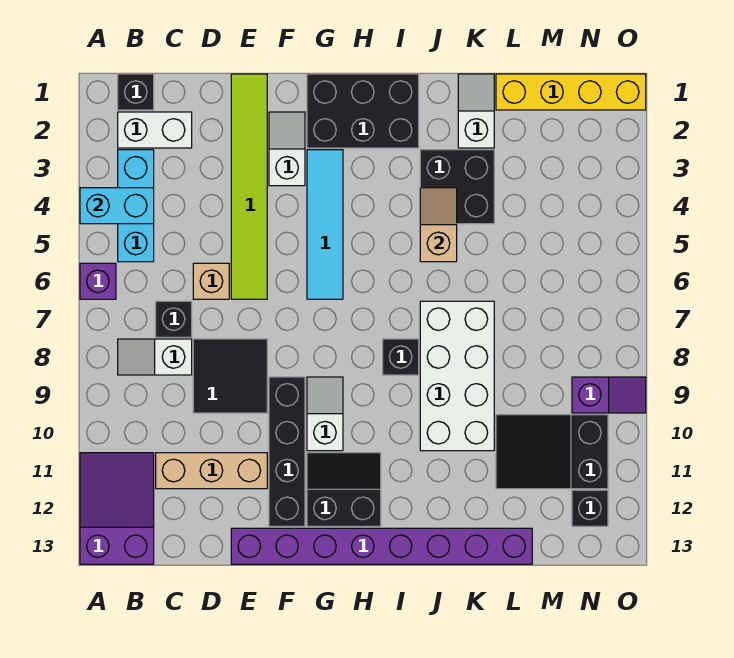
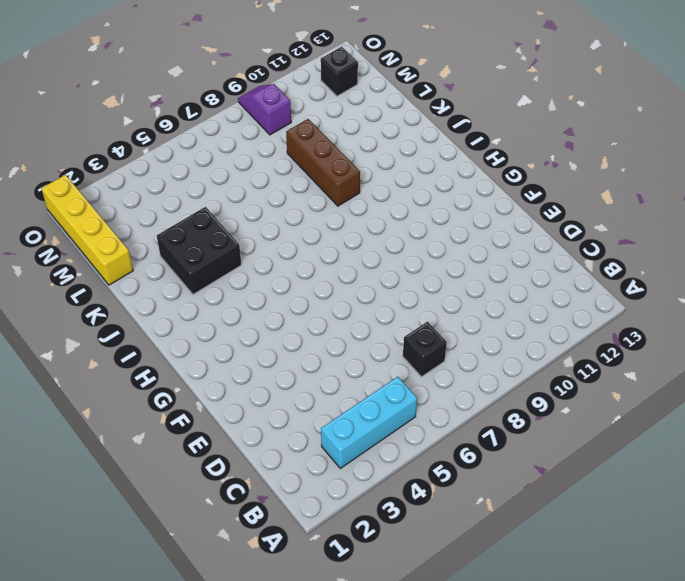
brown brick J9:L9 level 1 -> white brick J7:K10 level 1
none -> purple brick A6 level 1
none -> purple slope A11:B13 level 1 top 13
none -> black brick B1 level 1

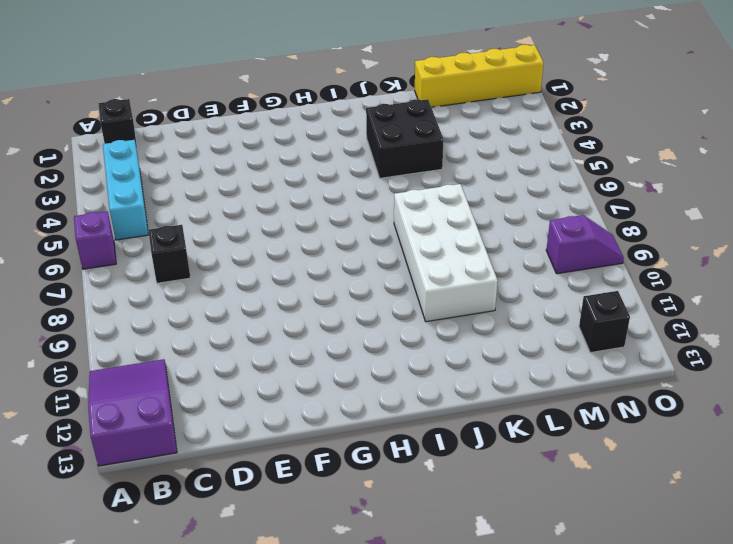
none -> white brick B2:C2 level 1
none -> white slope B8:C8 level 1 top C
none -> tan brick C11:E11 level 1

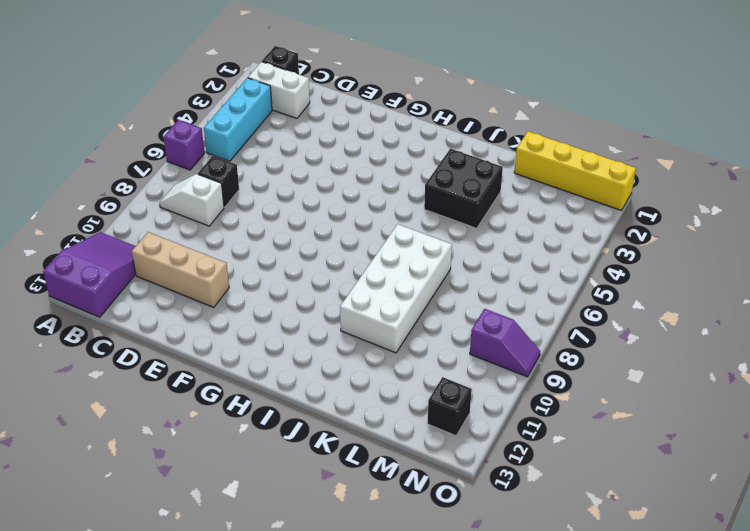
none -> tan brick D6 level 1
none -> black tile D8:E9 level 1
none -> lime tile E1:E6 level 1

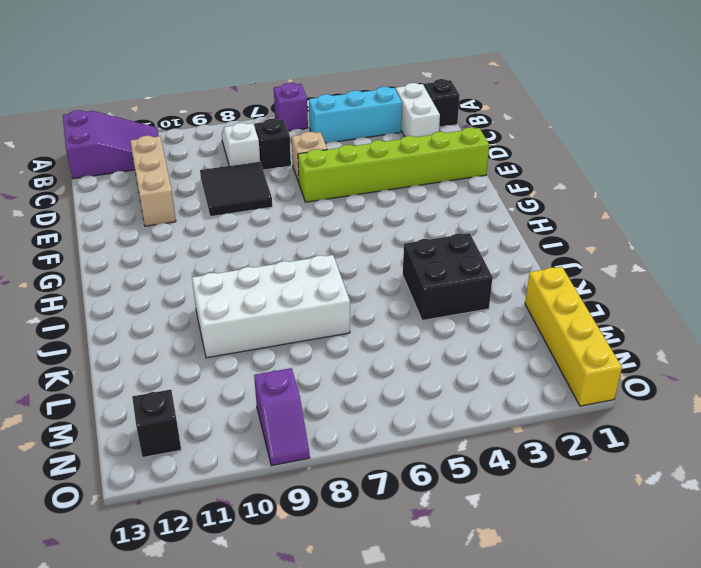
lime brick E1:E6 level 1 -> lime tile E1:E6 level 1
none -> purple brick E13:L13 level 1
none -> white slope F2:F3 level 1 top 3
none -> black brick F9:F12 level 1

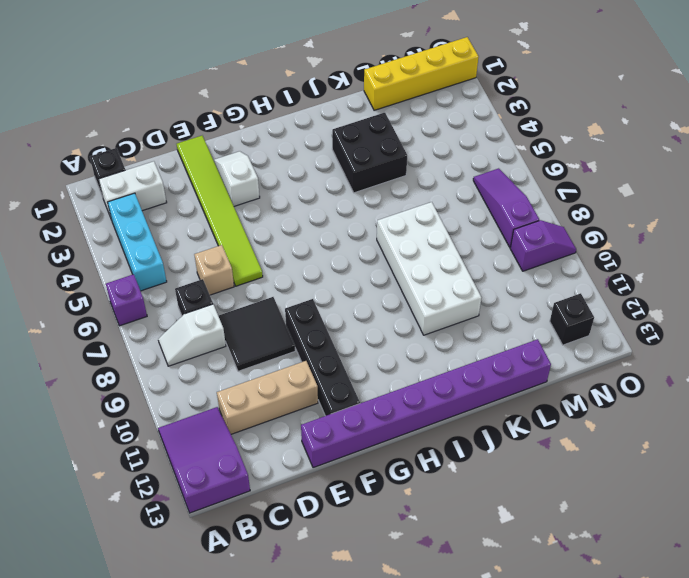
purple slope N6:N8 level 1 top 8 -> none
none -> black brick G1:I2 level 1
none -> cyan tile G3:G6 level 1
none -> white slope G9:G10 level 1 top 10

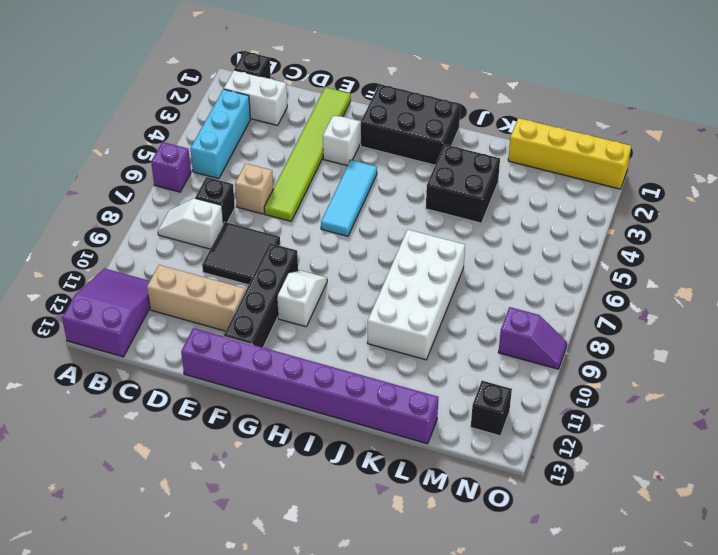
cyan tile G4:G6 level 1 -> cyan tile G3:G6 level 1
none -> black slope G11:H12 level 1 top 12
none -> black brick I8 level 1
none -> white slope K1:K2 level 1 top 2

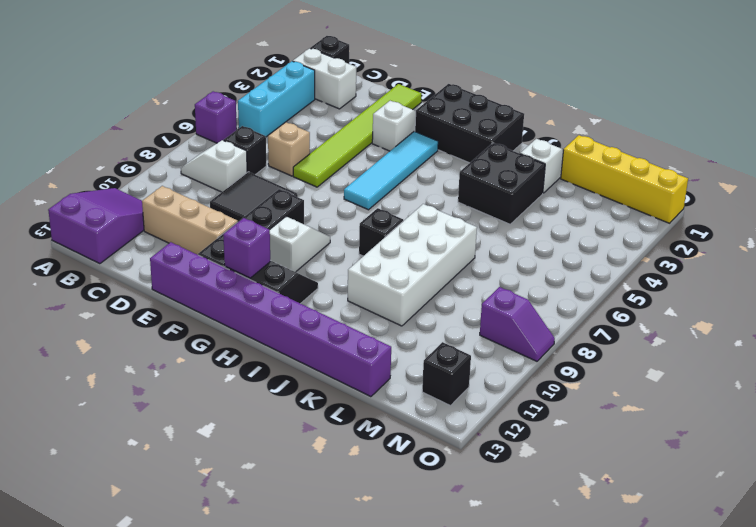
purple brick G12 level 2 -> none
none -> black slope L10:N11 level 1 top N
none -> cyan brick A4:B4 level 2
none -> tan slope J4:J5 level 2 top 5

